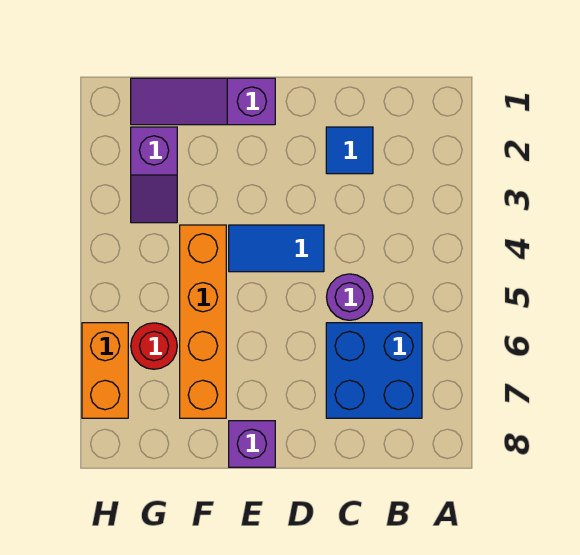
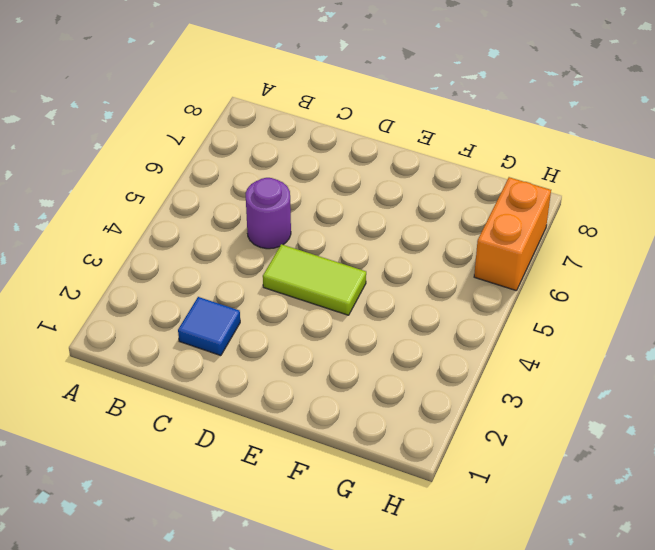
lime tile D4:E4 level 1 -> blue tile D4:E4 level 1
none -> blue brick B6:C7 level 1
none -> purple slope E1:G1 level 1 top E

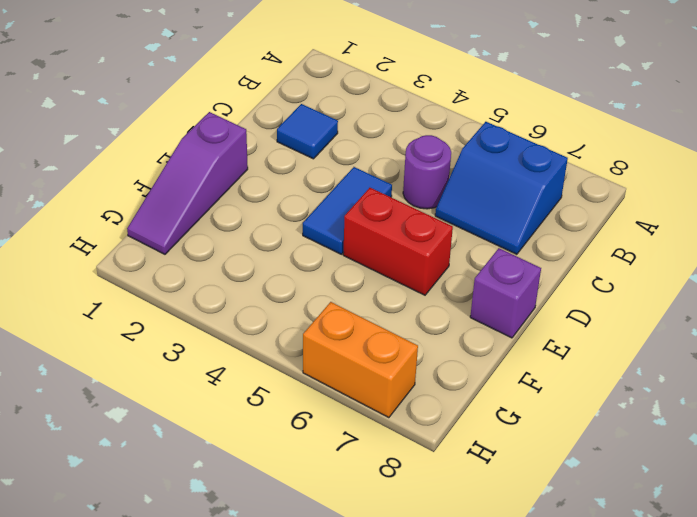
blue slope B6:C7 level 1 top B -> blue brick B6:C7 level 1
red brick E5:E6 level 1 -> none
none -> orange brick F4:F7 level 1
none -> purple slope G2:G3 level 1 top 2

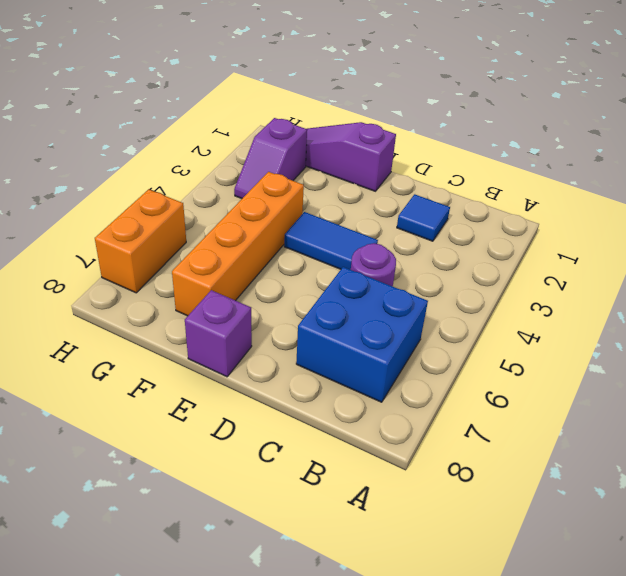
none -> red round brick G6 level 1

